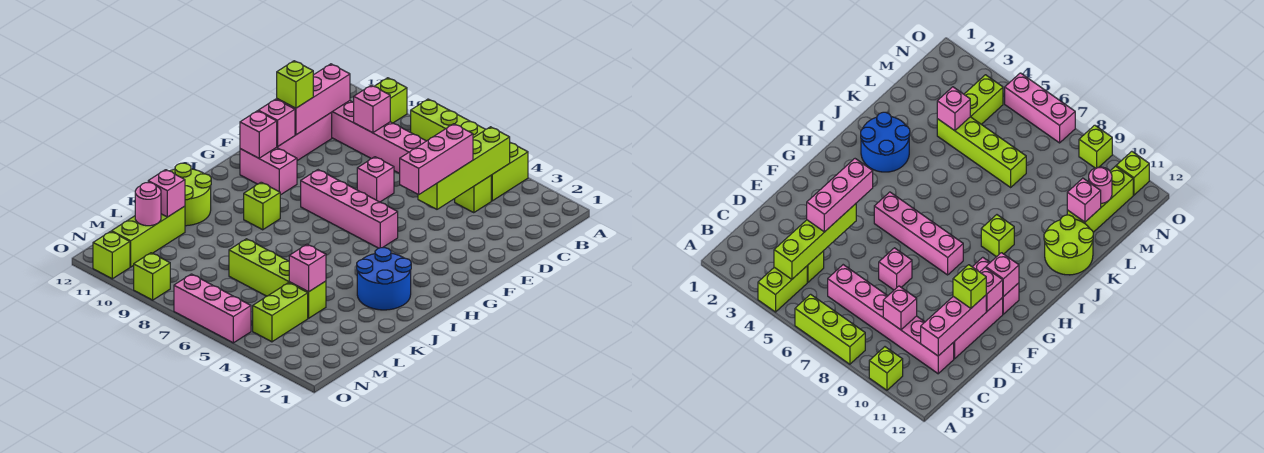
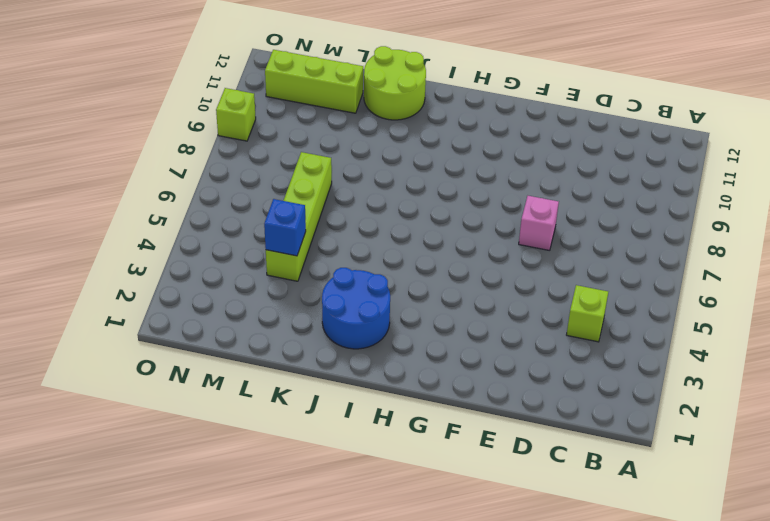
blue brick L4 level 2 -> pink brick L4 level 2
none -> lime brick A4:B4 level 1
none -> lime brick A6:A8 level 1
none -> lime brick A10 level 1

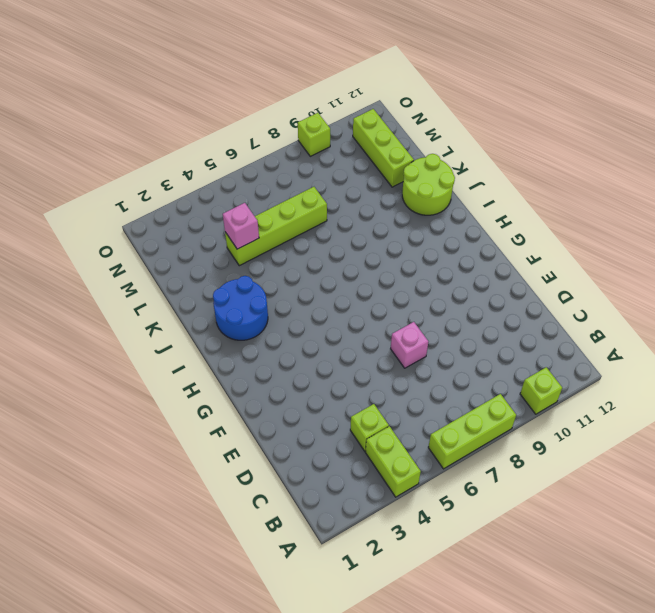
none -> pink brick C6:C11 level 1
none -> pink brick D11:F11 level 1
none -> pink brick G5:G8 level 1

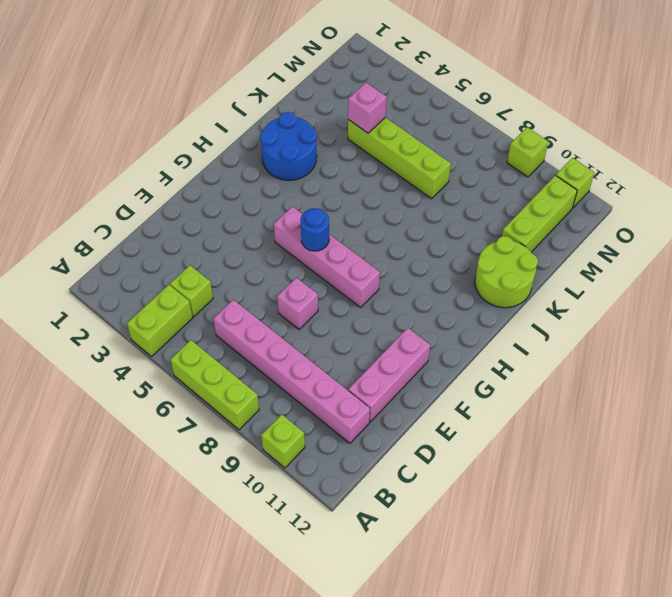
blue round brick G6 level 2 -> none
none -> pink brick G10:G11 level 1
none -> lime brick I9 level 1
none -> lime brick M4:N4 level 1

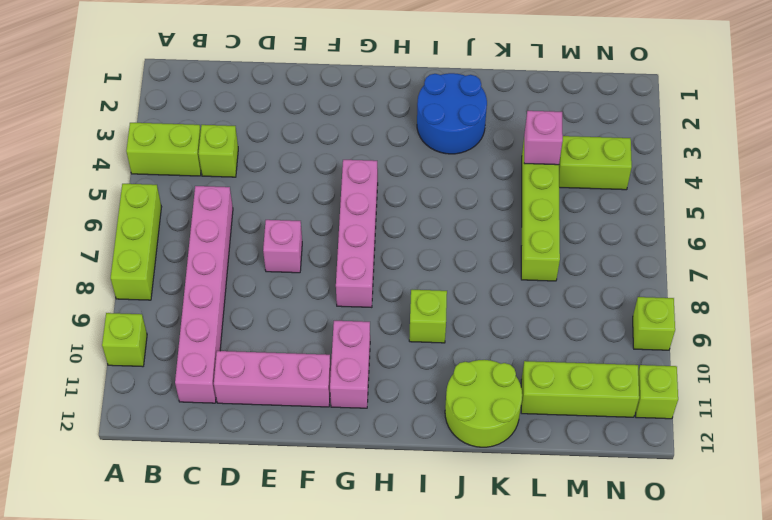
none -> pink brick O5:O7 level 1
none -> lime brick B4:E4 level 2
none -> pink brick C9 level 2

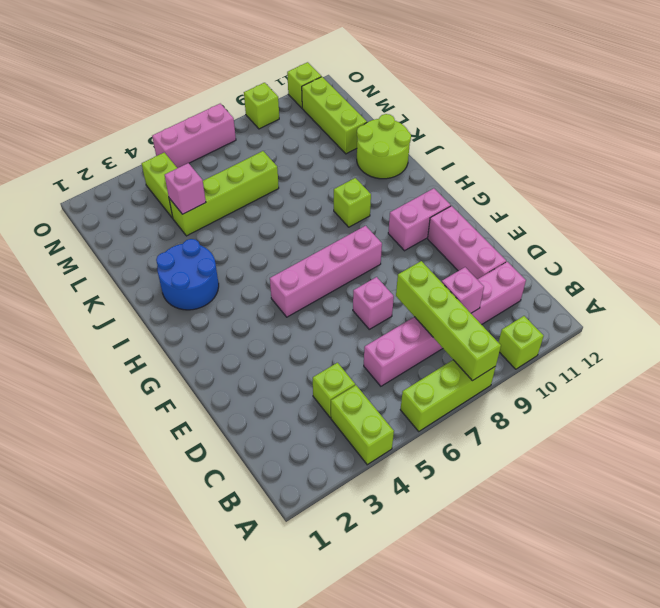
lime brick A8:D8 level 2 -> lime brick B4:E4 level 2
none -> pink brick C11:E11 level 2
none -> pink brick F11 level 2
none -> pink brick G11 level 2

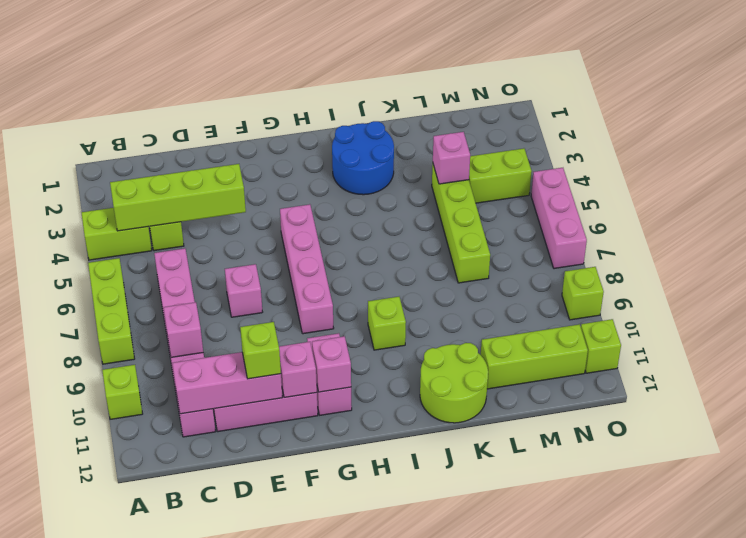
none -> pink brick L11 level 2
none -> pink round brick M11 level 2
none -> pink brick D4:F4 level 3

